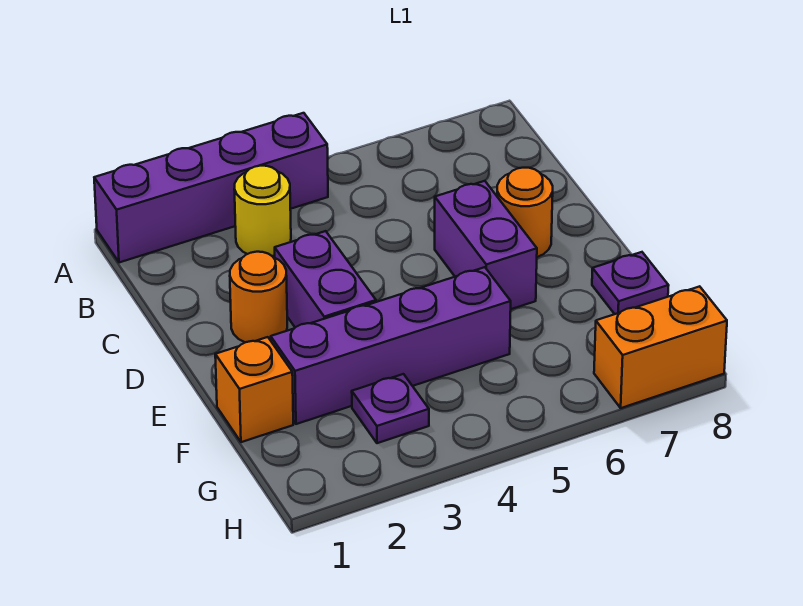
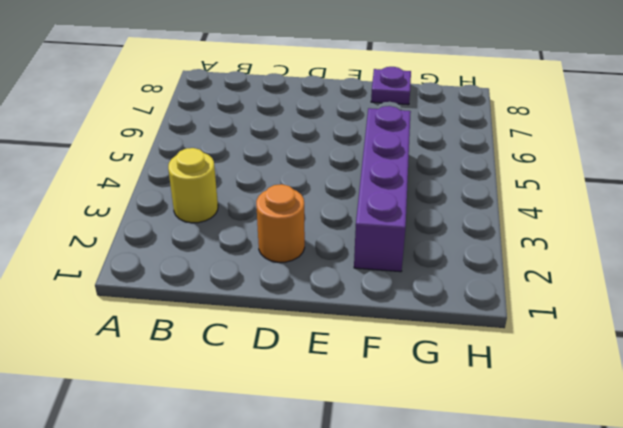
none -> purple brick A1:A4 level 1
none -> purple brick D3:E3 level 1

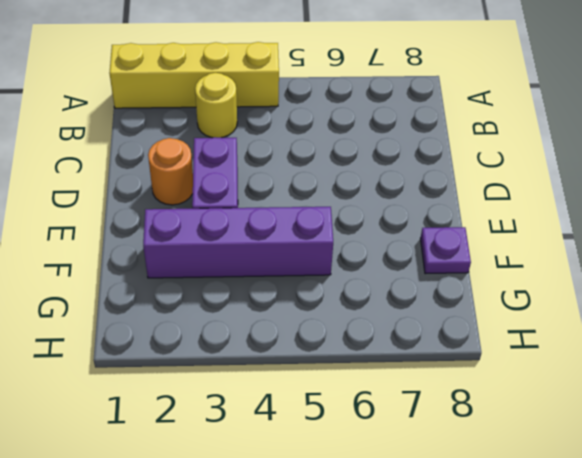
yellow brick A1:A4 level 1 -> purple brick A1:A4 level 1
none -> purple brick D6:E6 level 1
none -> orange round brick D7 level 1

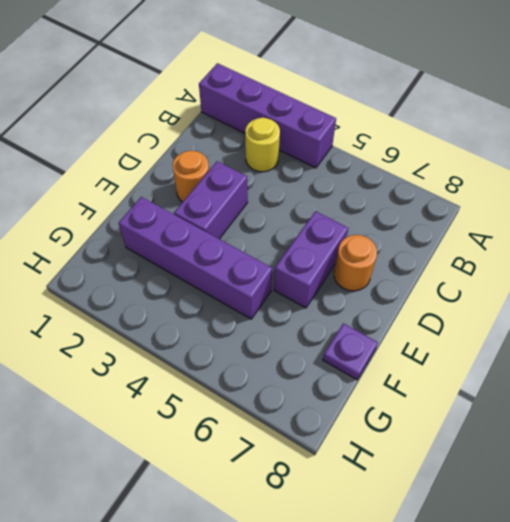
none -> orange brick F1 level 1
none -> purple plate G3 level 1

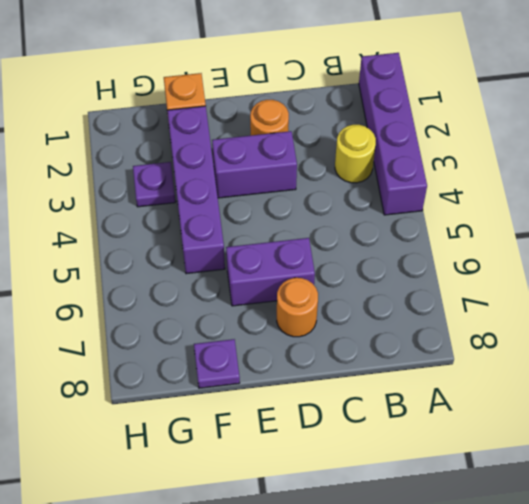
none -> orange brick H7:H8 level 1

